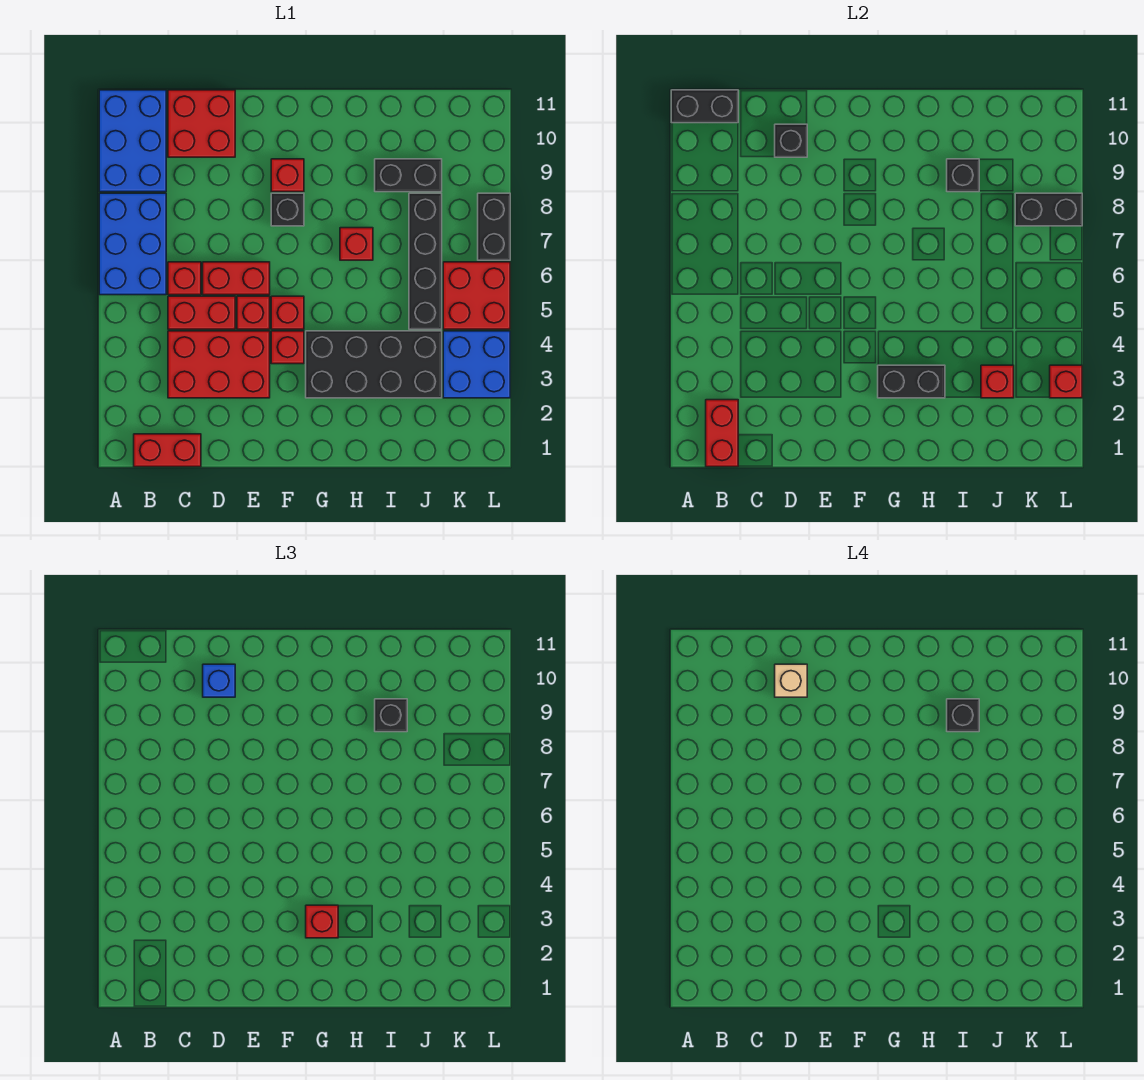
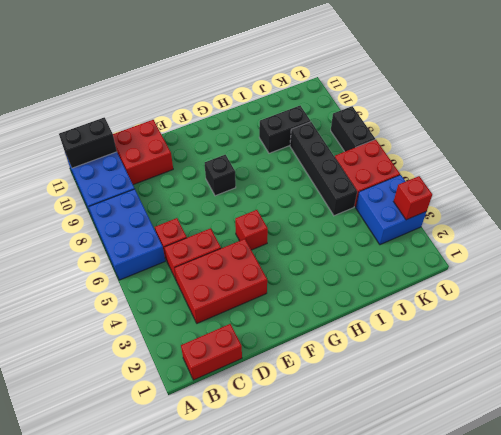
none -> red brick D6:E6 level 1
none -> red brick E5 level 1
none -> red brick F4 level 1
none -> red brick F9 level 1

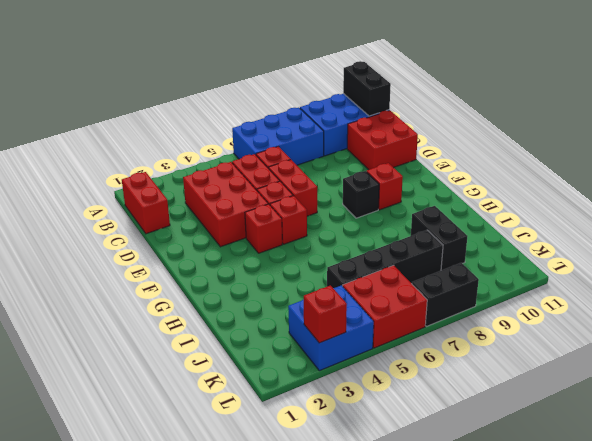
none -> black brick G3:J4 level 1
none -> red brick H7 level 1
none -> red brick B1:B2 level 2
none -> black brick D10 level 2

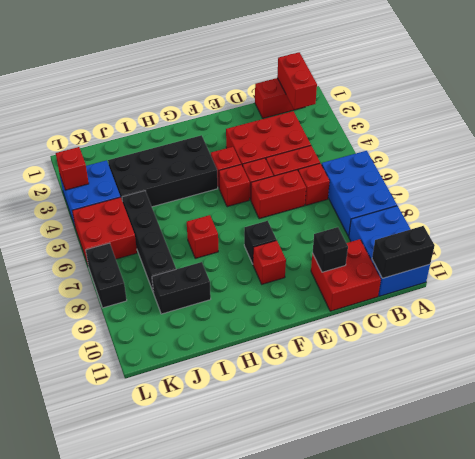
none -> black brick G3:H3 level 2
none -> black brick I9 level 2
none -> red brick J3 level 2
none -> black brick K8:L8 level 2

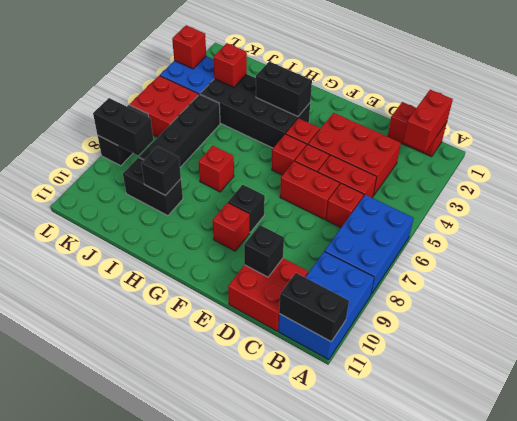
none -> blue brick D10 level 3
none -> red brick G3 level 3
none -> black brick I9 level 3
none -> tan brick D10 level 4

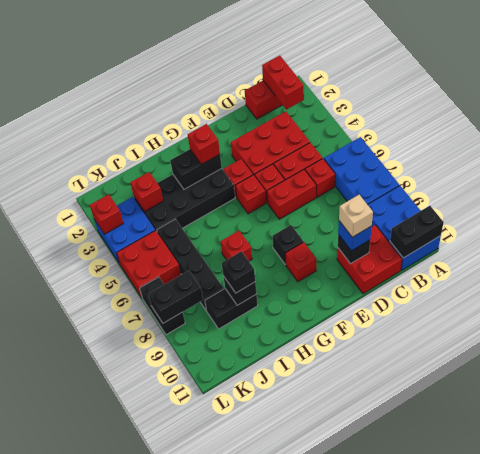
none -> black brick I9 level 4

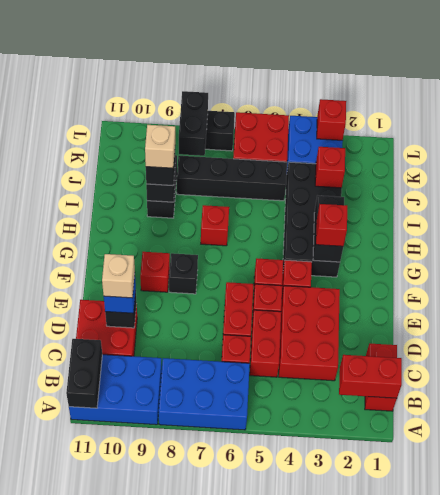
tan brick I9 level 4 -> black brick I9 level 4

